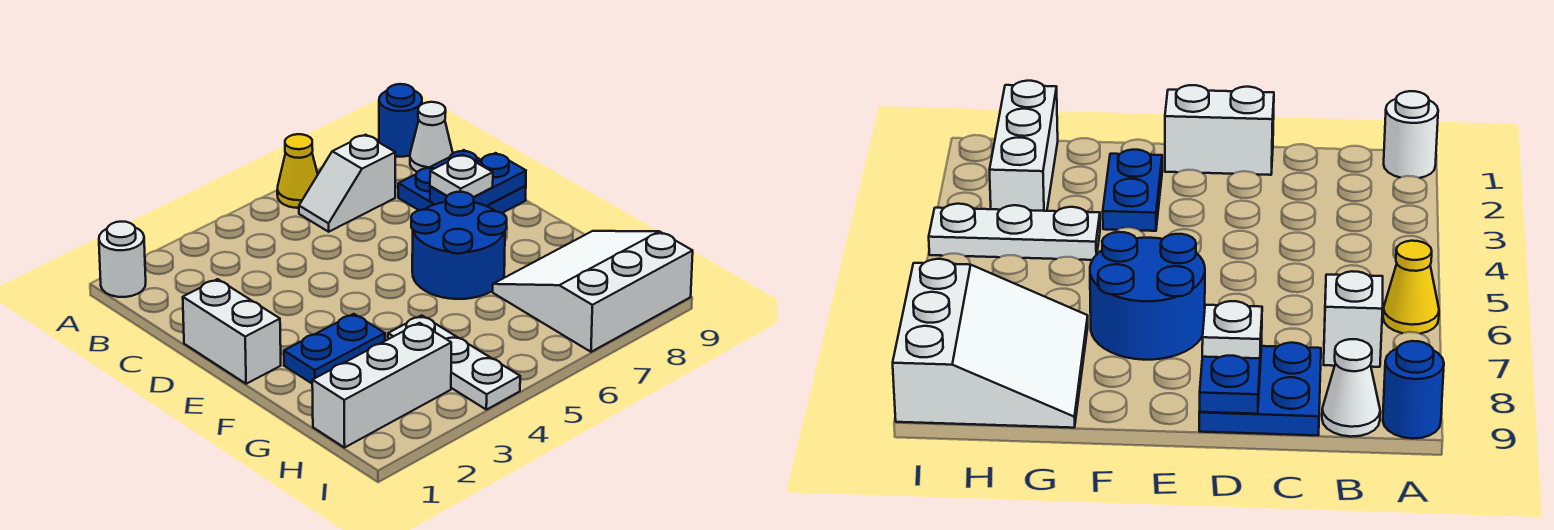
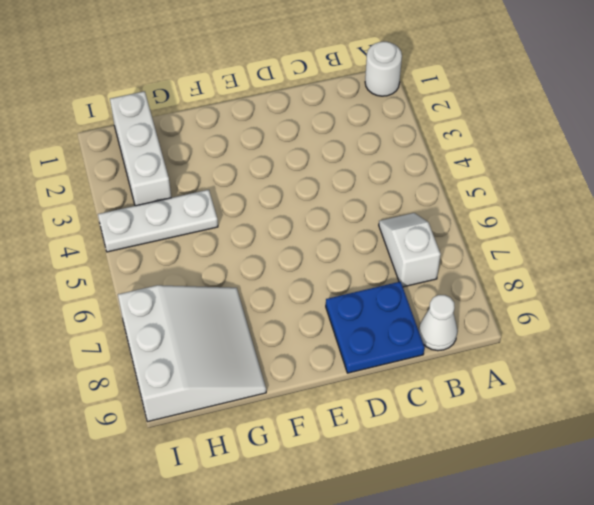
none -> yellow cone A6 level 1
none -> blue round brick A9 level 1
none -> white brick D1:E1 level 1

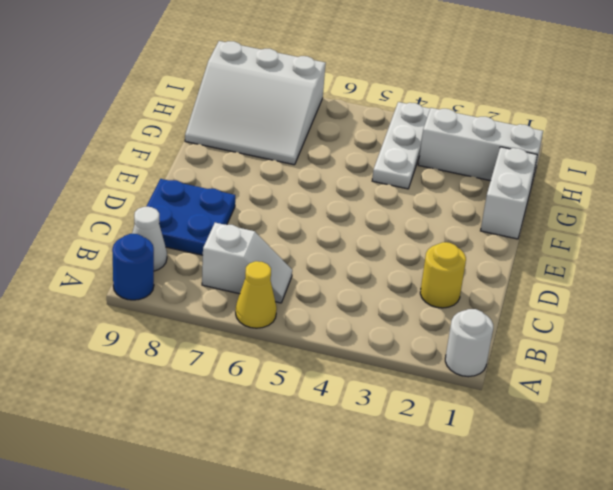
yellow round brick C2 level 1 -> none
white brick F1:G1 level 1 -> white brick D1:E1 level 1
none -> blue round brick E6:F7 level 1
none -> blue plate F2:F3 level 1
none -> blue plate D8:D9 level 2

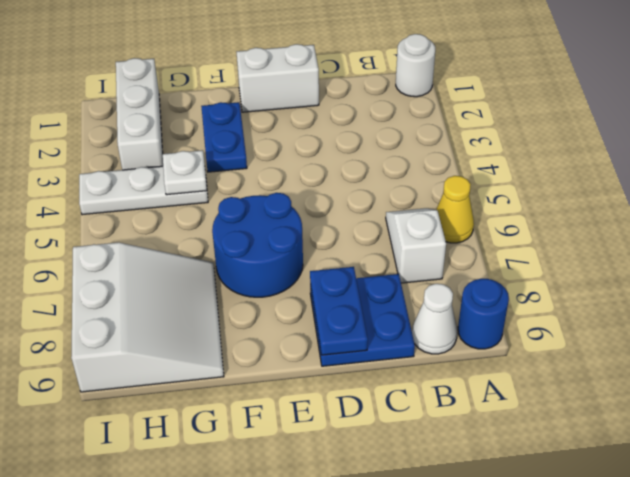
white plate G4 level 2 -> white plate D8 level 3

